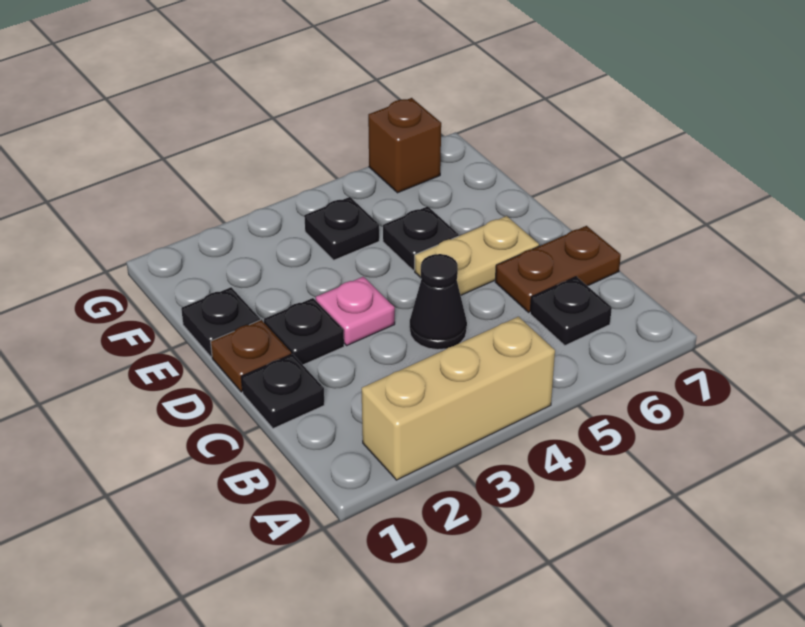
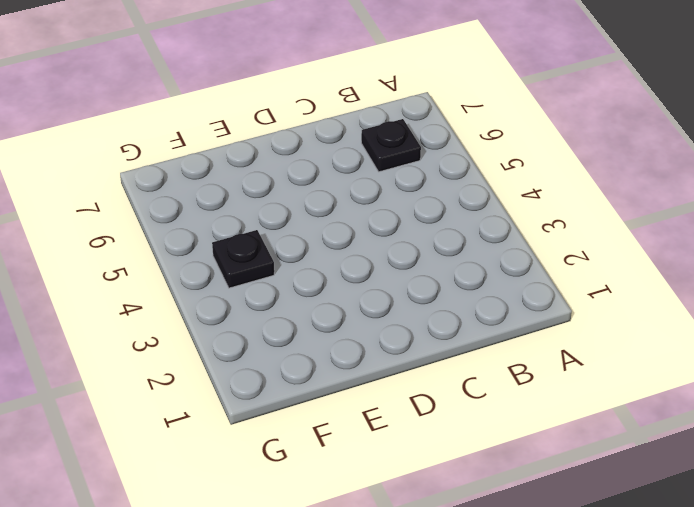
none -> tan brick A2:A4 level 1
none -> black plate C1 level 1
none -> black cone C4 level 1

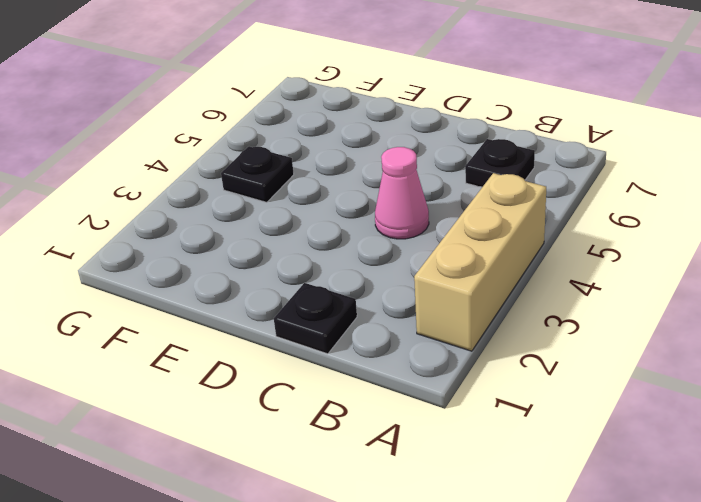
pink cone C4 level 1 -> black cone C4 level 1
none -> brown plate C6:C7 level 1
none -> brown plate D1 level 1
none -> black plate D2 level 1

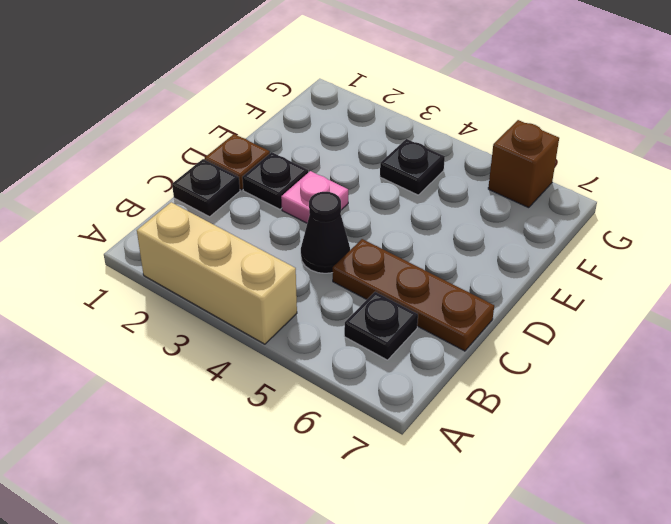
brown plate C5:C7 level 1 -> brown plate C6:C7 level 1
none -> tan plate D5:D6 level 1
none -> black plate E1 level 1
none -> black plate E5 level 1

